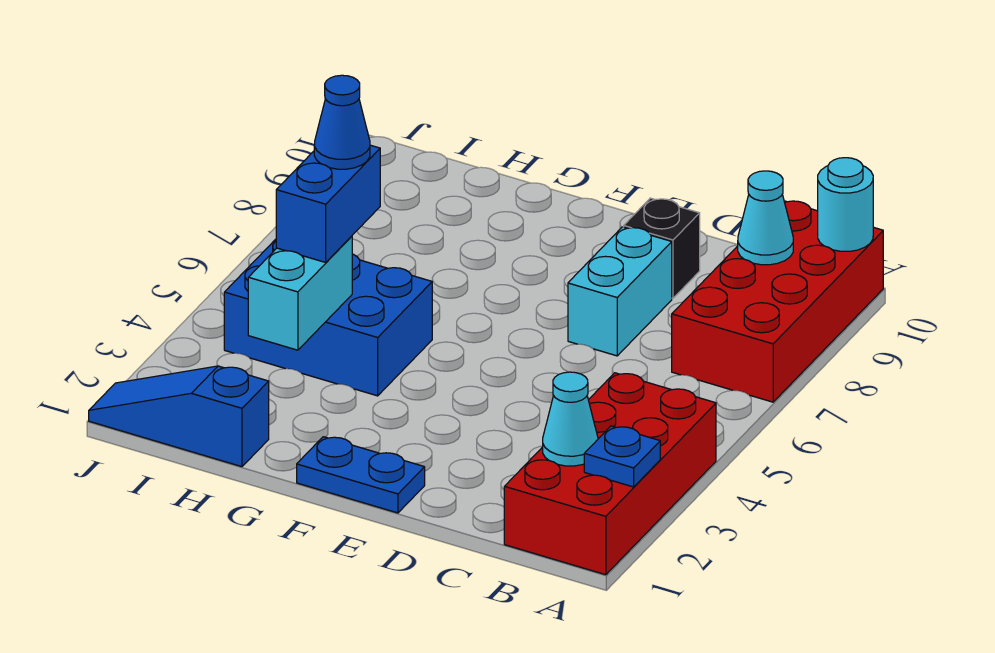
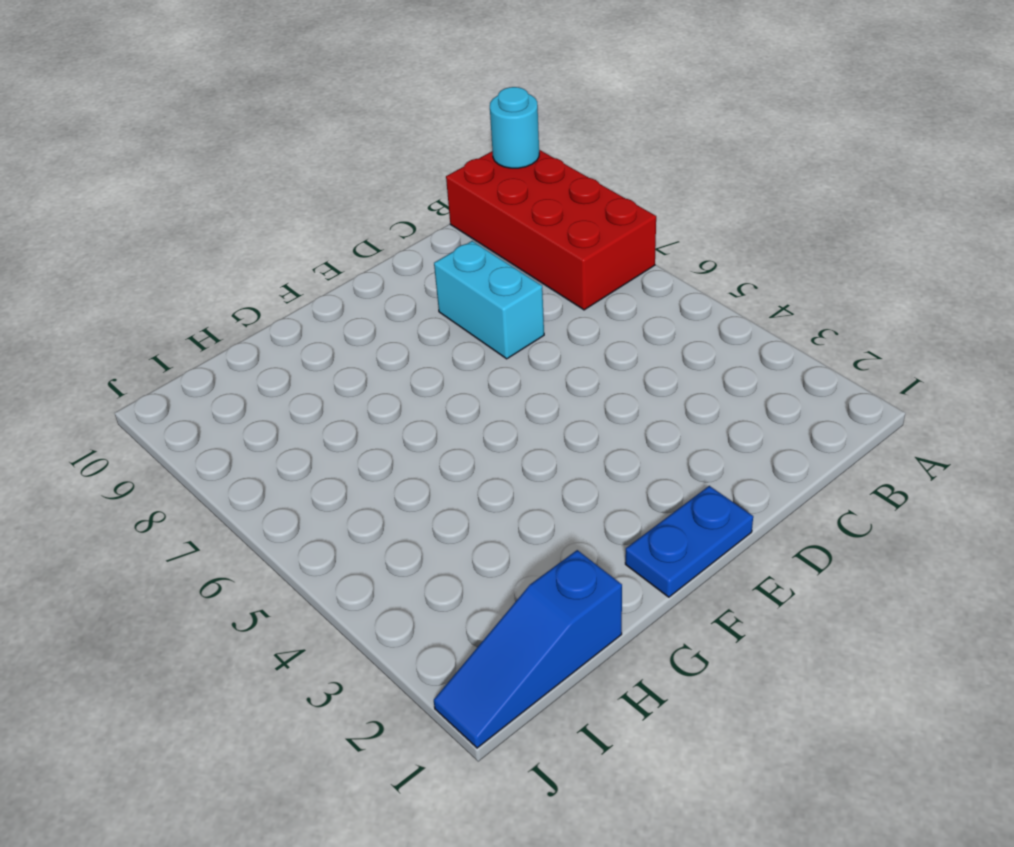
none -> red brick A1:B4 level 1
none -> black brick D9 level 1
none -> blue brick G4:I5 level 1

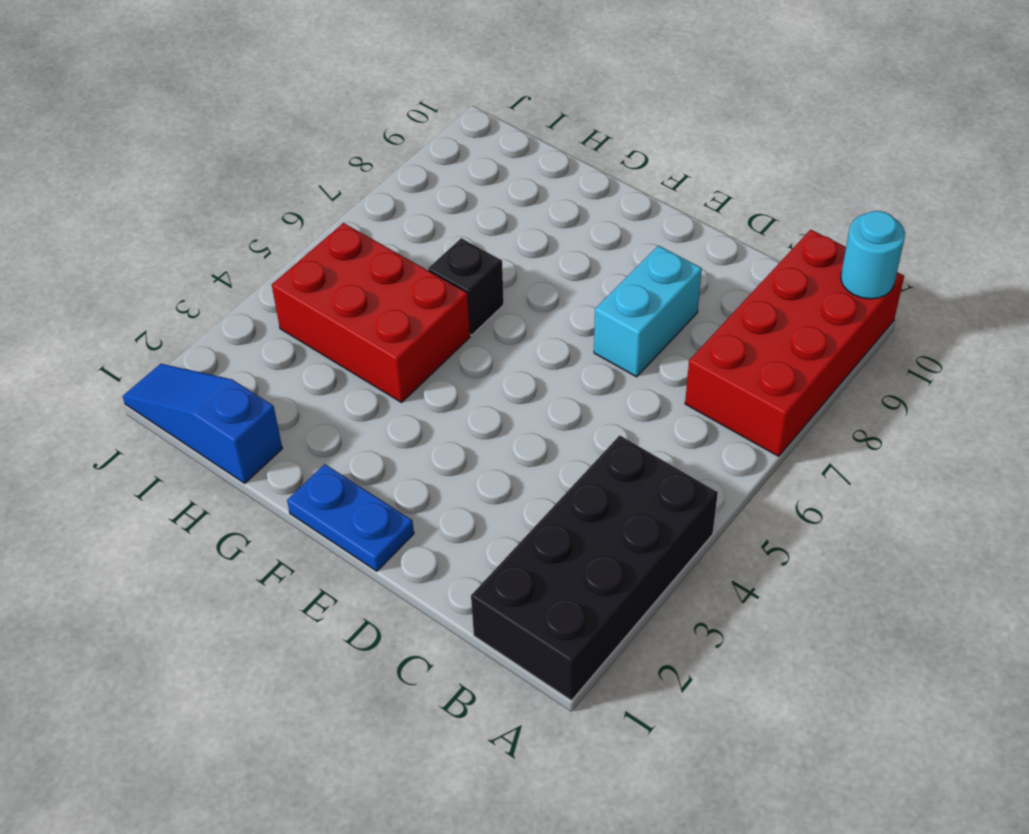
black brick A1:B4 level 1 -> red brick A1:B4 level 1
red brick G4:I5 level 1 -> blue brick G4:I5 level 1
black brick G6 level 1 -> black brick D9 level 1
none -> blue plate A2 level 2
none -> cyan cone B2 level 2
none -> cyan cone B9 level 2

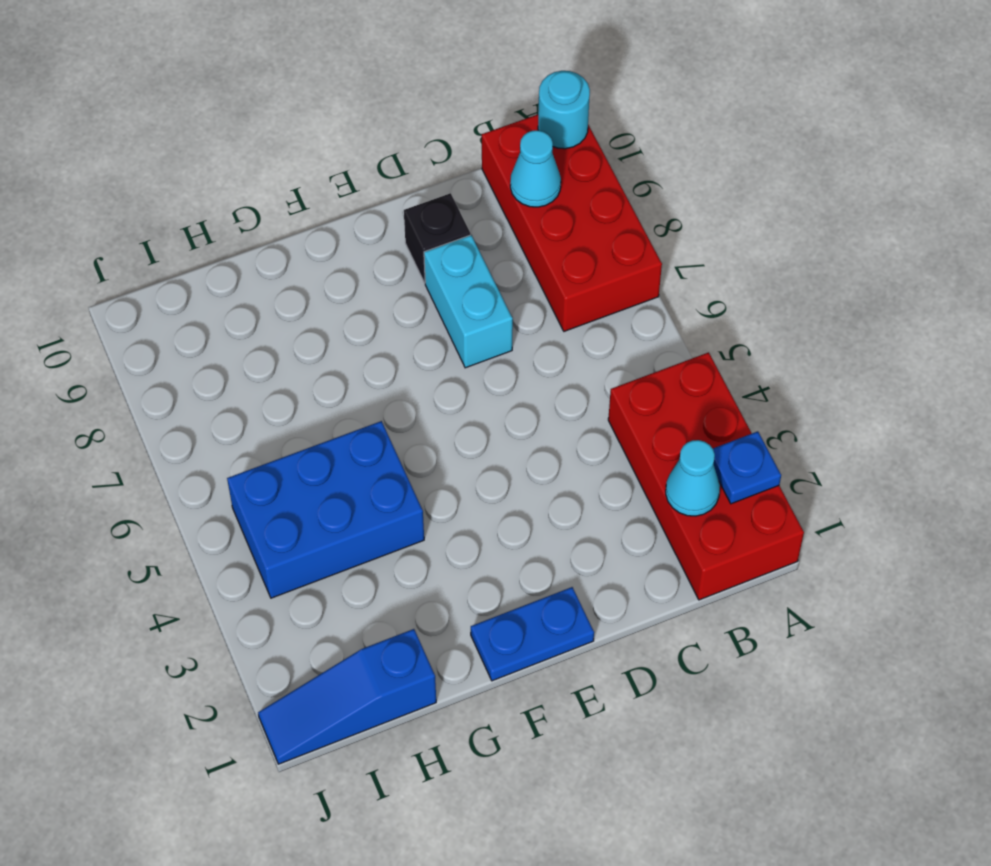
none -> cyan brick H3:H4 level 2
none -> blue brick H4:H5 level 3
none -> blue cone H5 level 4

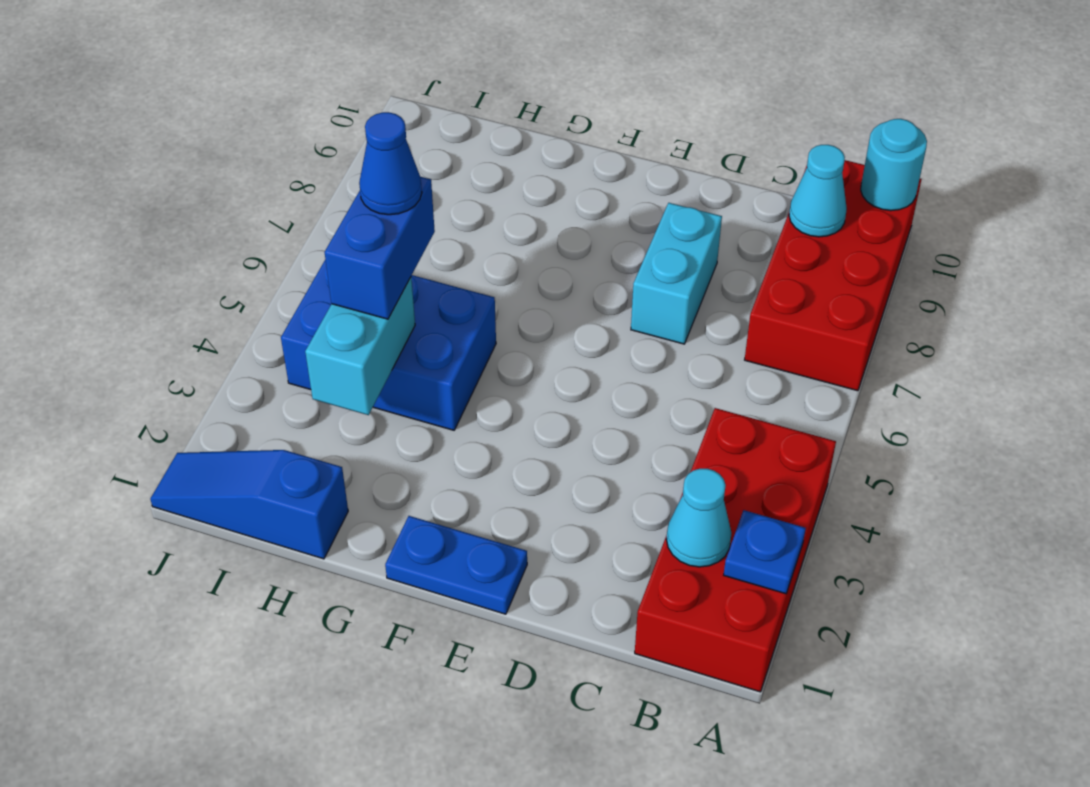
none -> black brick D9 level 1

